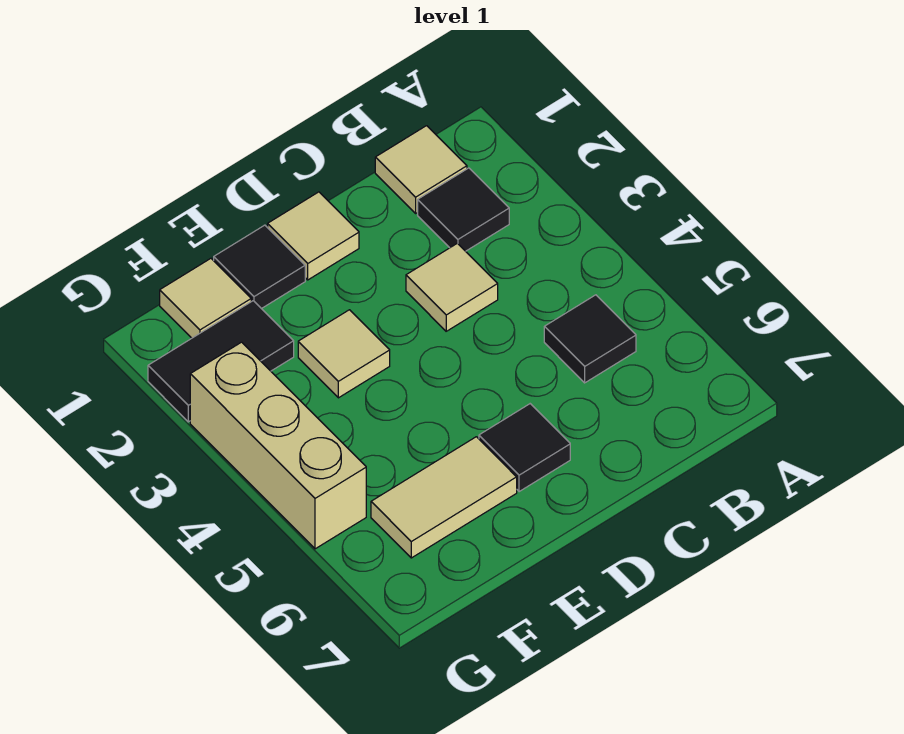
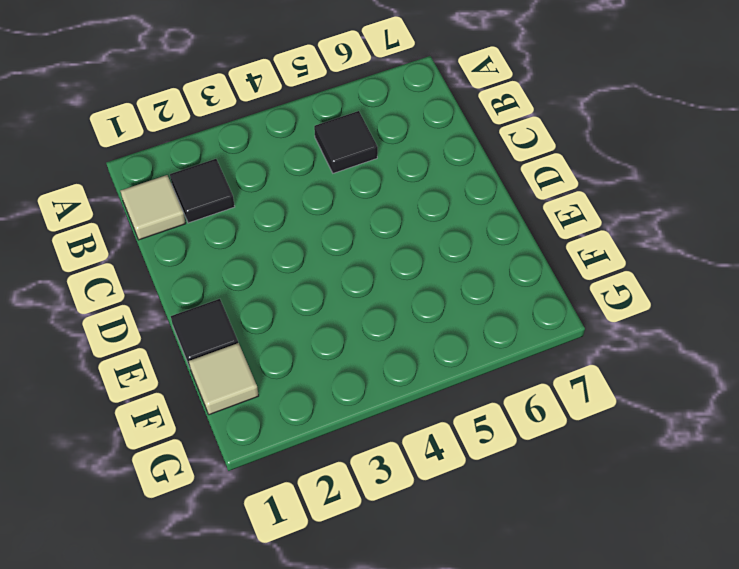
none -> tan tile C3 level 1
none -> tan tile D1 level 1
none -> black tile D6 level 1

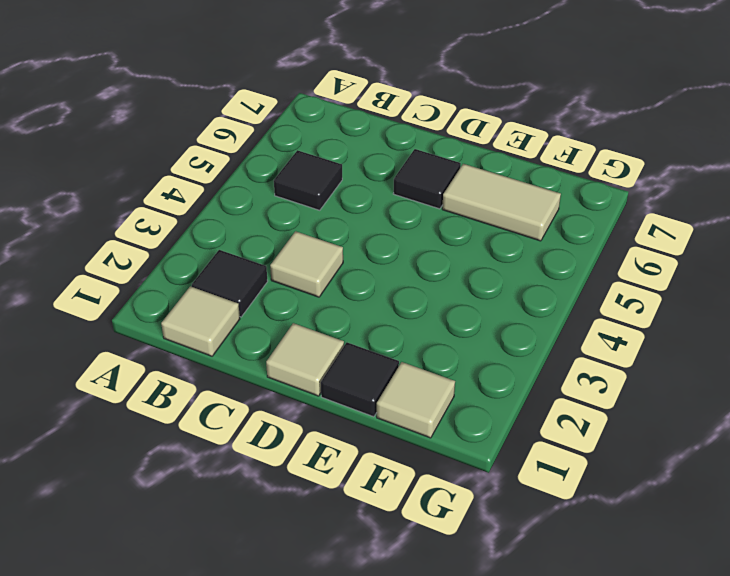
none -> tan tile E3 level 1
none -> black tile F2:G2 level 1
none -> tan brick G3:G5 level 1

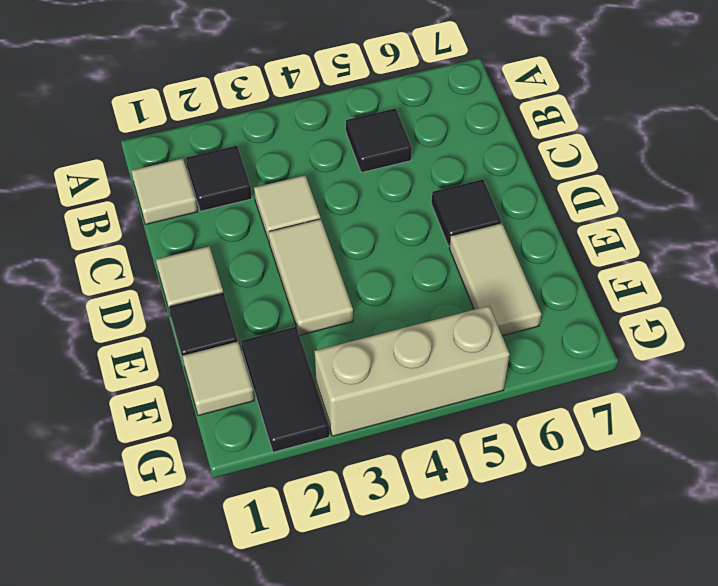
tan tile D3:E3 level 1 -> tan tile E3 level 1

